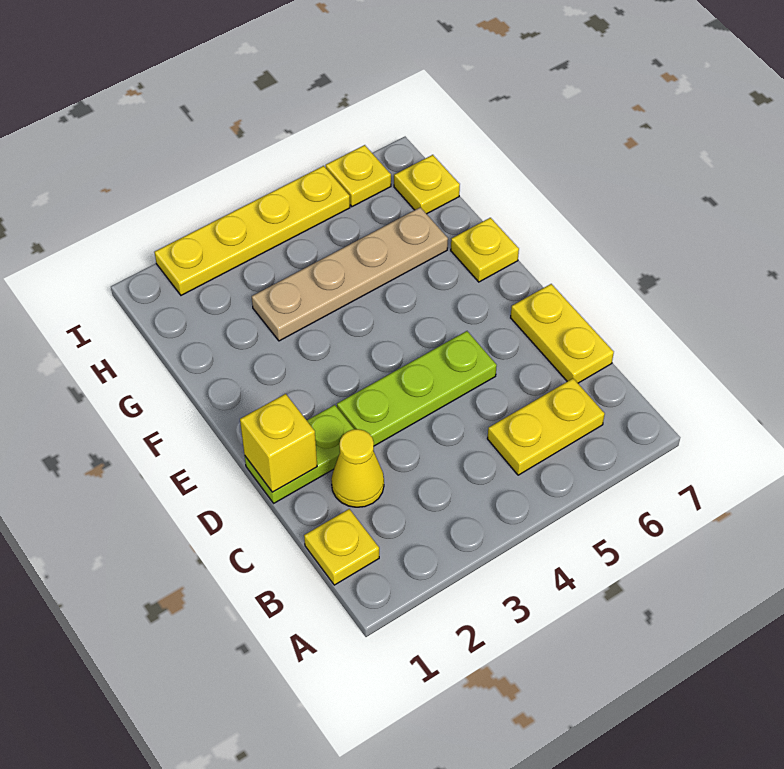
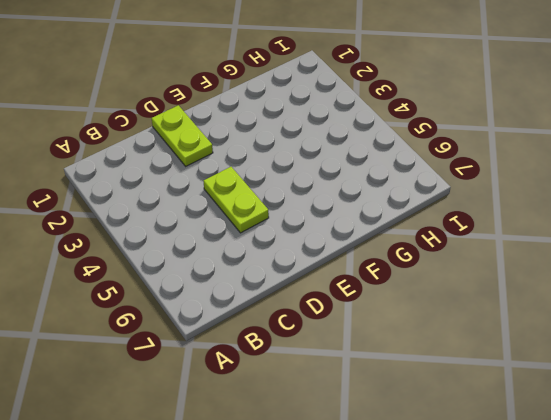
lime plate D4:D5 level 1 -> lime plate D3:D5 level 1
none -> yellow plate B1 level 1
none -> yellow plate B5:B6 level 1
none -> yellow cone C2 level 1

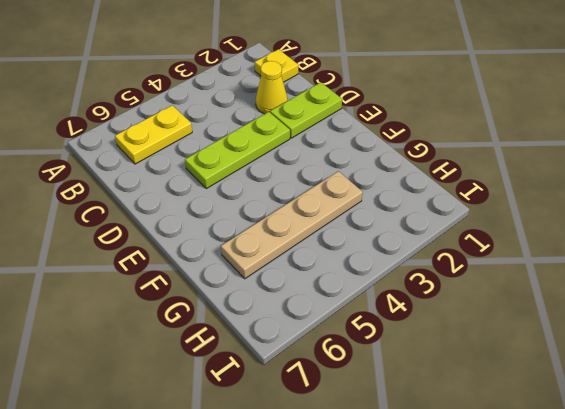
none -> yellow plate C7:D7 level 1
none -> yellow plate F7 level 1
none -> yellow plate H7 level 1

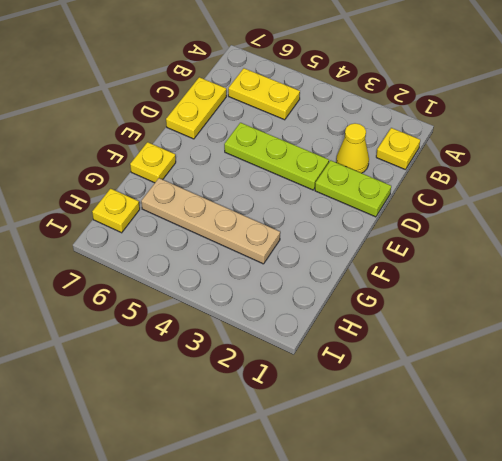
none -> yellow plate I2:I5 level 1
none -> yellow plate I6 level 1
none -> yellow brick D1 level 2

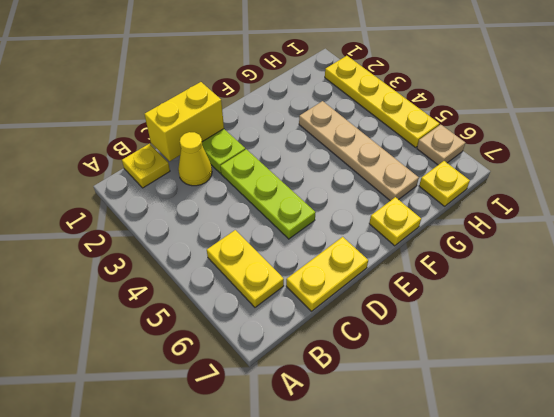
yellow brick C1:D1 level 2 -> yellow brick D1 level 2
tan plate I6 level 1 -> yellow plate I6 level 1

